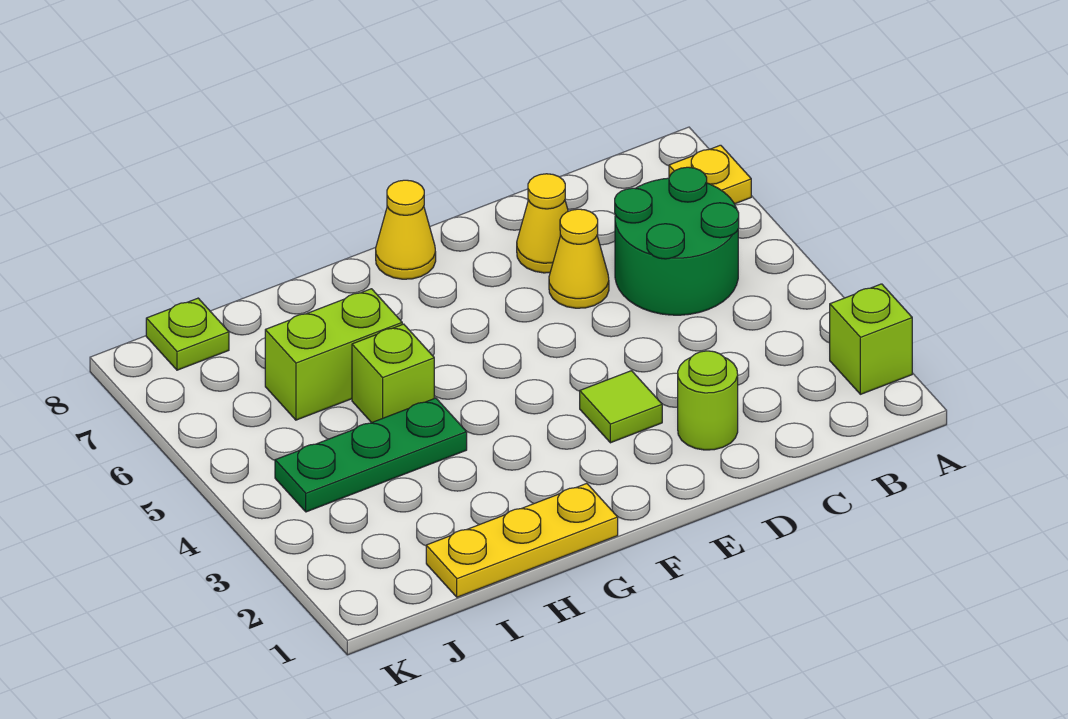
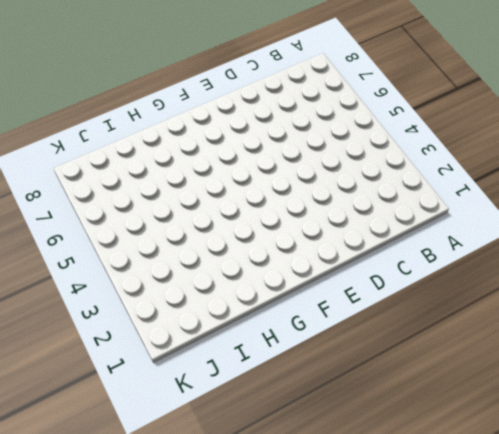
none -> lime brick A2 level 1
none -> yellow plate A7 level 1
none -> green round brick B5:C6 level 1

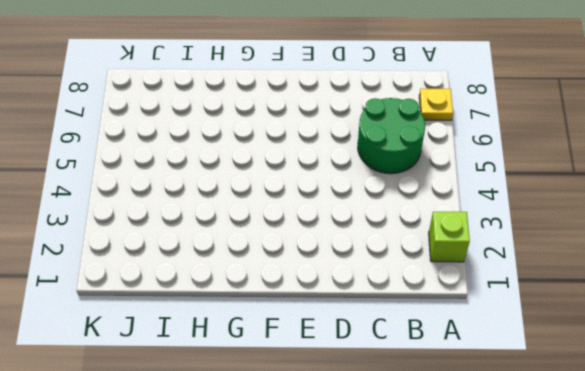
none -> lime round brick D2 level 1
none -> yellow cone D6 level 1
none -> yellow cone D7 level 1

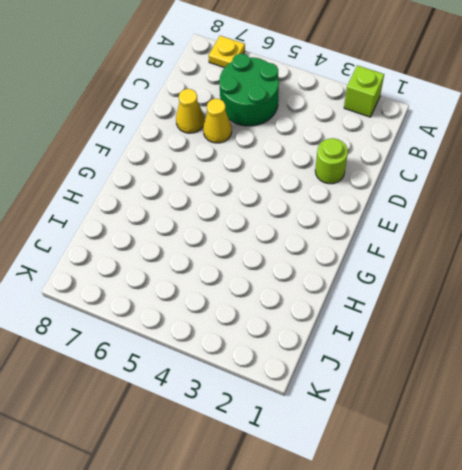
none -> lime tile E3 level 1
none -> yellow cone F8 level 1
none -> yellow plate G1:I1 level 1

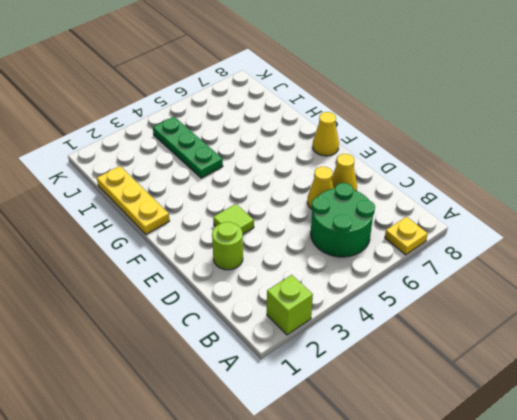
none -> lime brick H5 level 1
none -> lime brick H6:I6 level 1
none -> lime plate J8 level 1

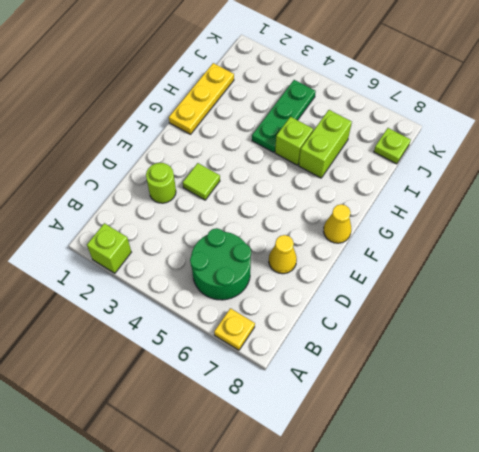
none -> yellow cone D6 level 1

